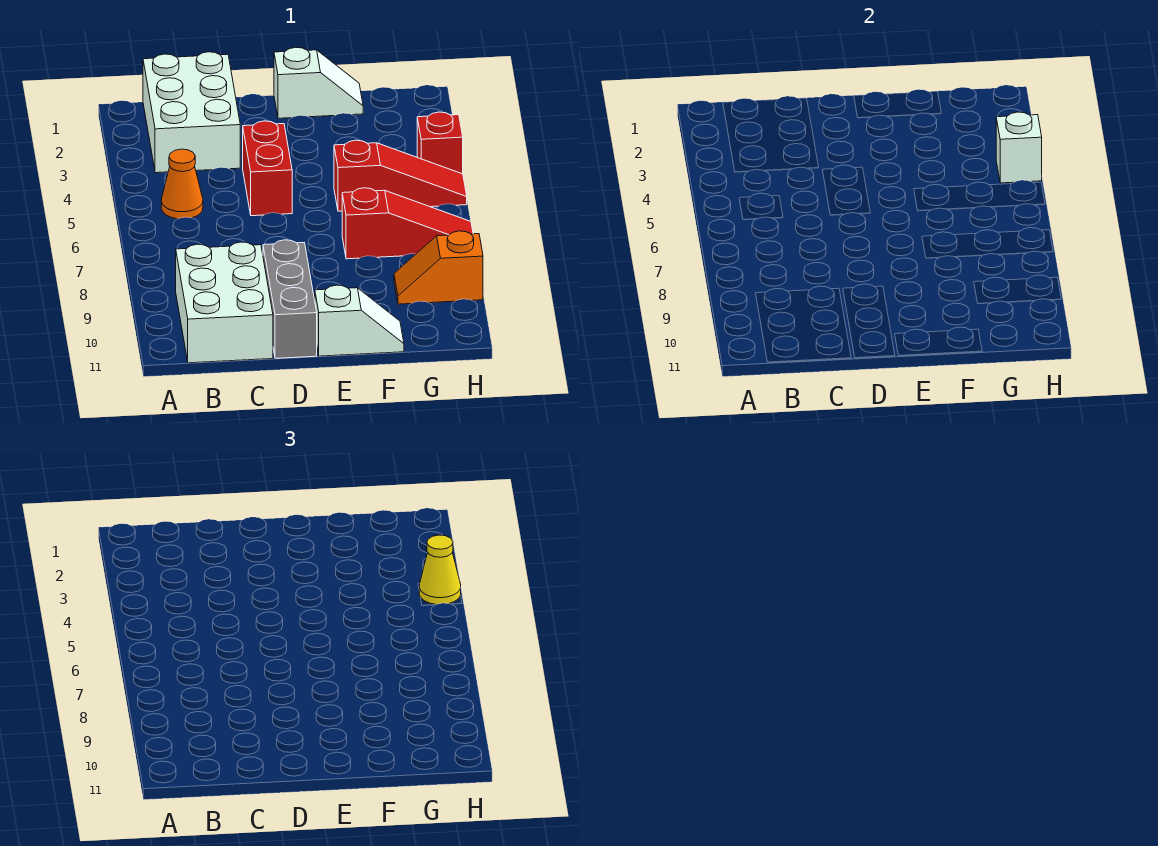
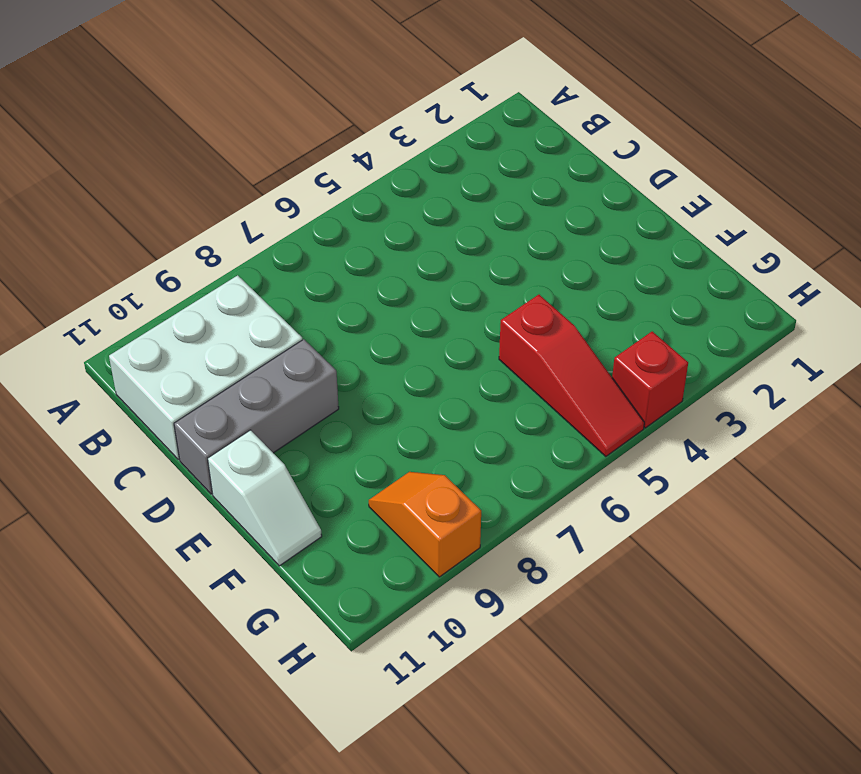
none -> white brick B1:C3 level 1
none -> orange cone B5 level 1
none -> red brick D4:D5 level 1

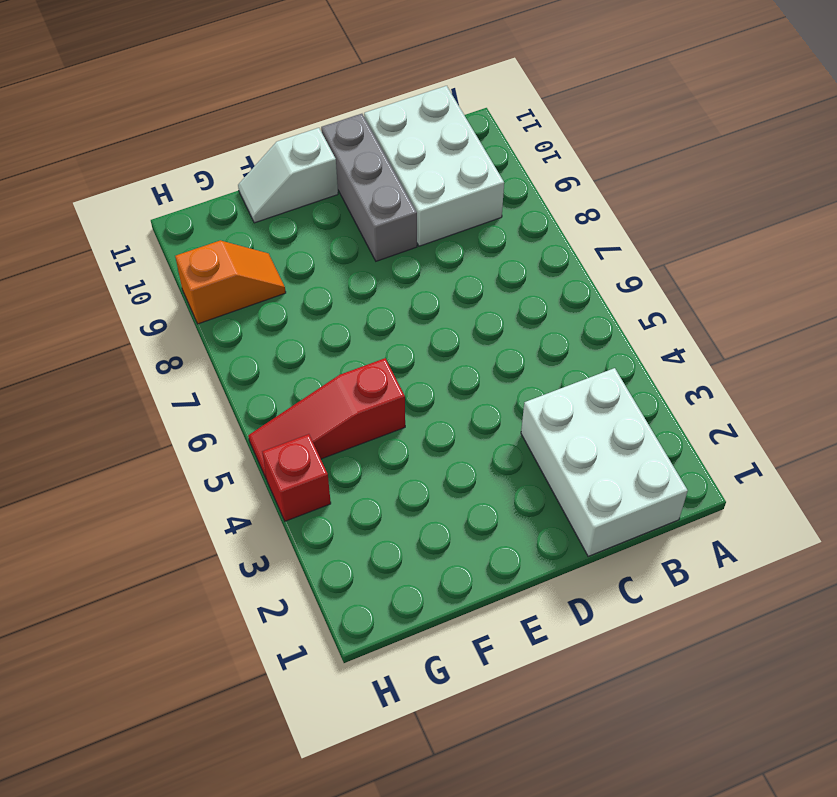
none -> orange cone B5 level 1
none -> red brick D4:D5 level 1
none -> white slope E1:F1 level 1 top E

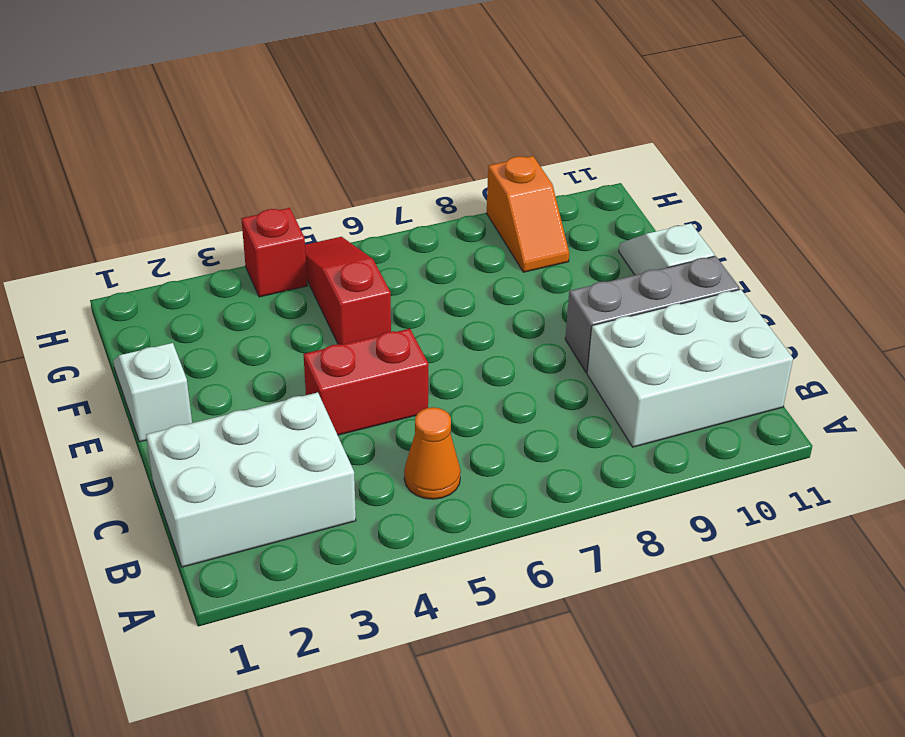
none -> red slope F7:H7 level 1 top F
none -> white brick H4 level 2
none -> yellow cone H4 level 3

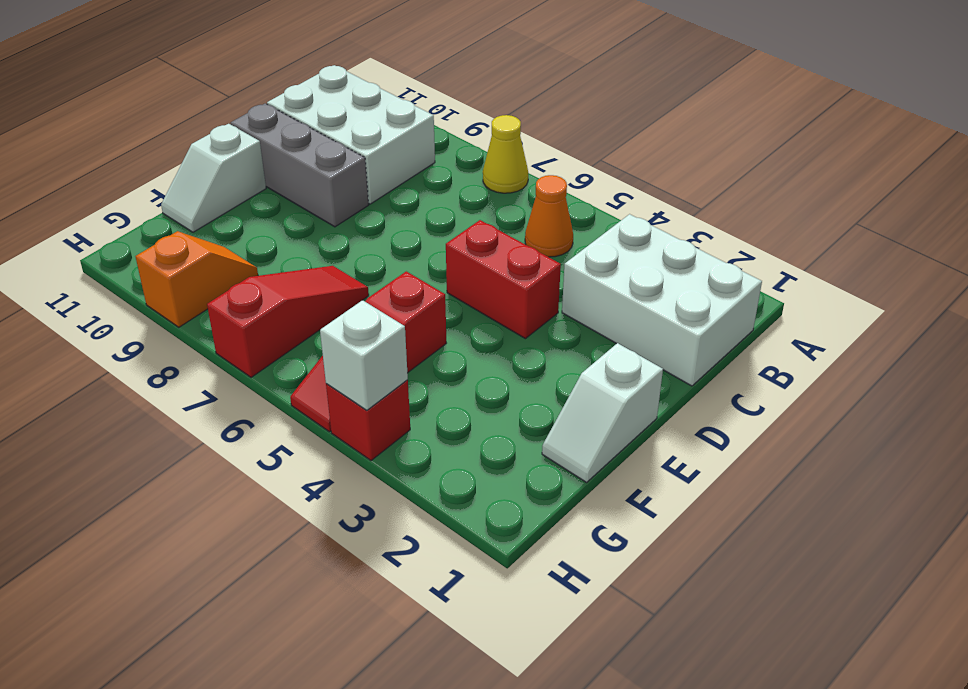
yellow cone A7 level 1 -> yellow cone H4 level 3
red slope F7:H7 level 1 top H -> red slope F7:H7 level 1 top F

